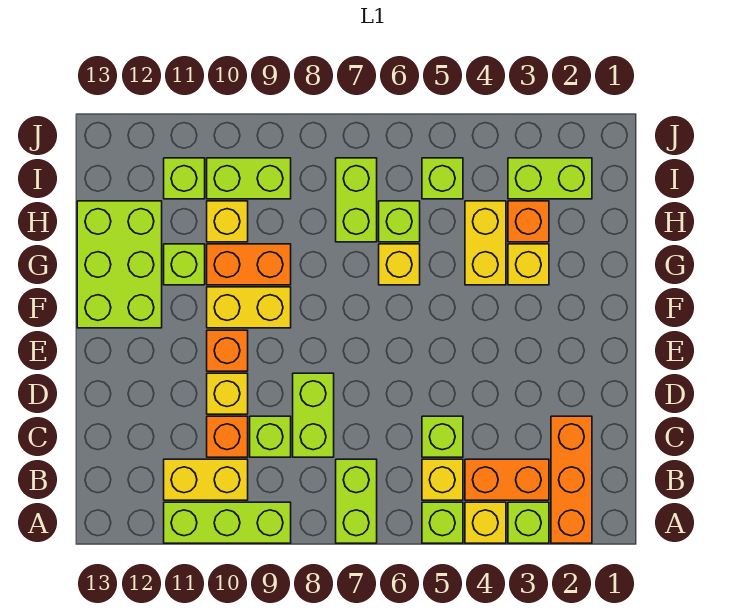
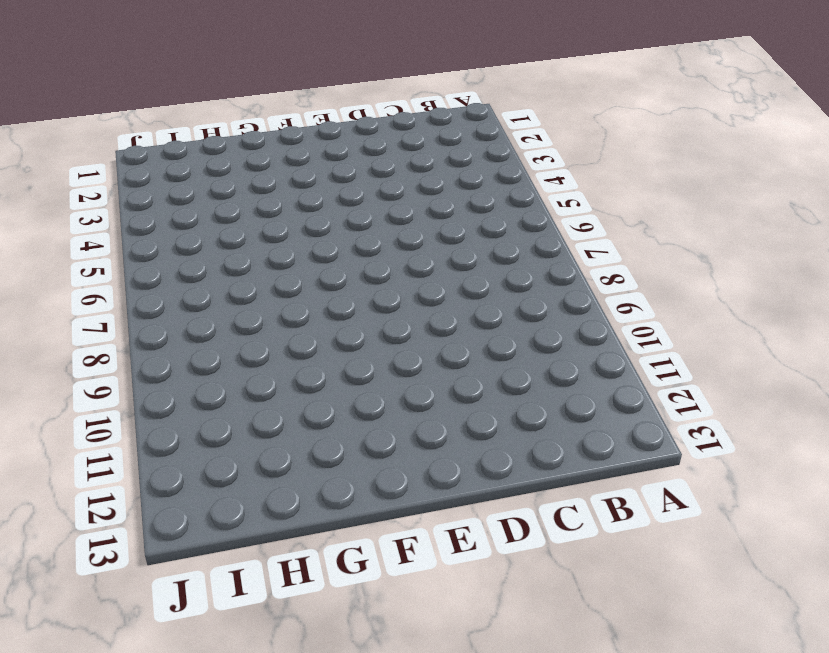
none -> orange brick A2:C2 level 1
none -> lime brick A3 level 1
none -> yellow brick A4 level 1
none -> lime brick A5 level 1

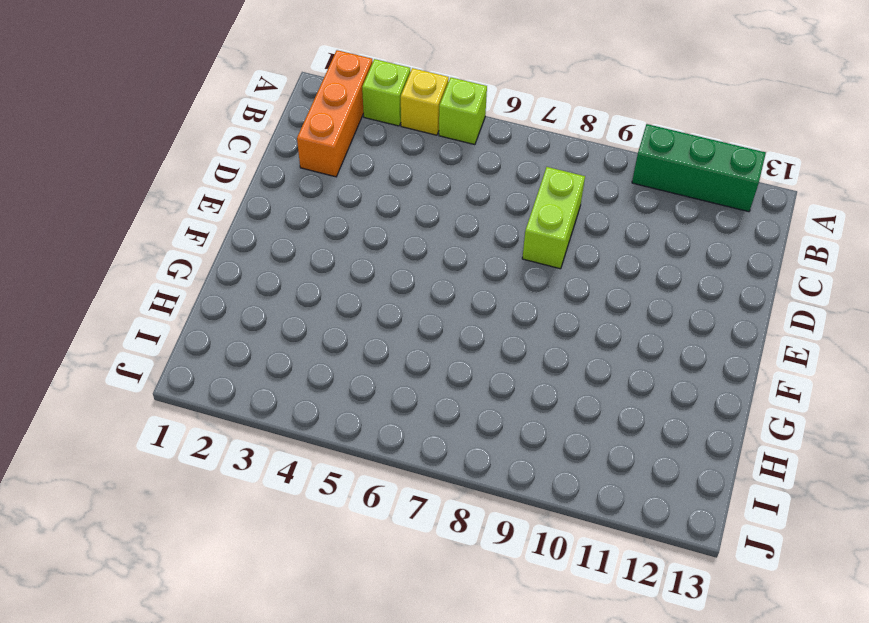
green brick A10:A12 level 1 -> lime brick A9:A11 level 1
none -> lime brick A7:B7 level 1
none -> orange brick B3:B4 level 1
none -> yellow brick B5 level 1
none -> yellow brick B10:B11 level 1

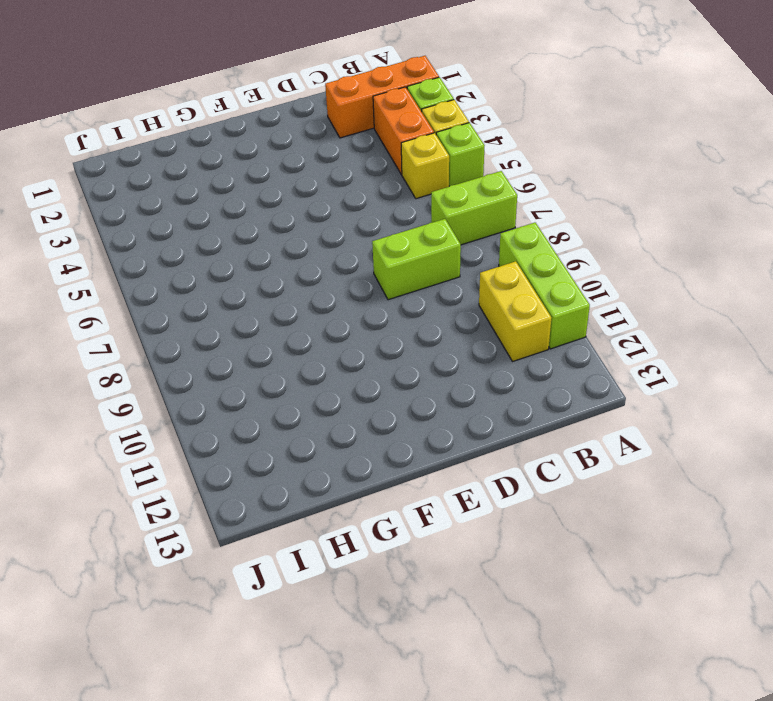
none -> lime brick C5 level 1
none -> lime brick C9 level 1
none -> orange brick C10 level 1
none -> yellow brick D10 level 1

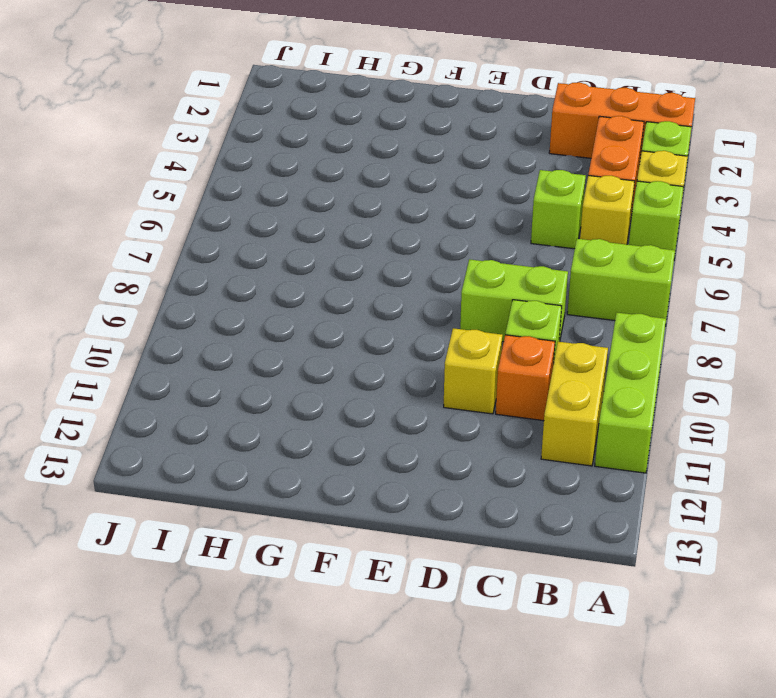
none -> orange brick E10 level 1
none -> yellow brick F9:F10 level 1
none -> lime brick F12:H13 level 1
none -> yellow brick G3 level 1

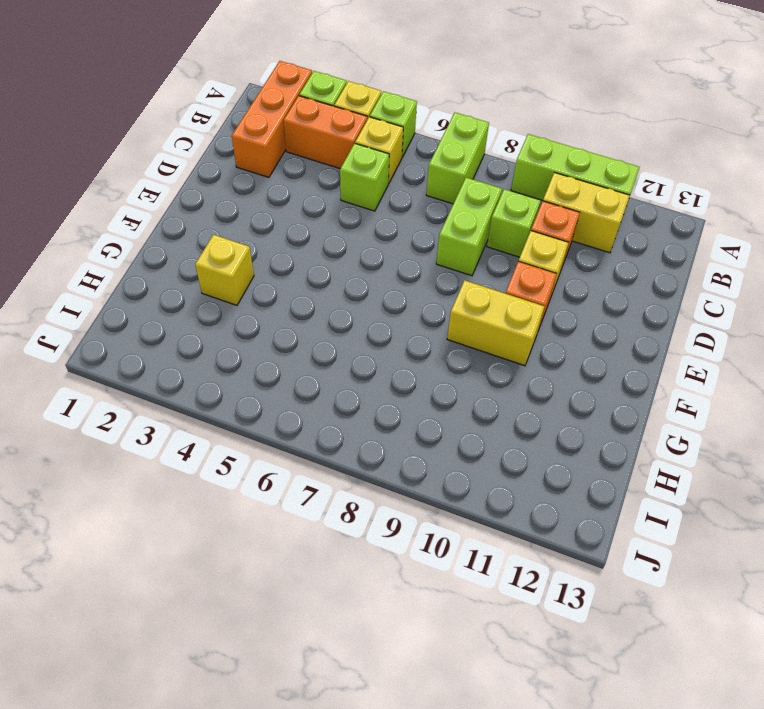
none -> lime brick F12:H13 level 1
none -> yellow brick G4:H4 level 1
none -> yellow brick G6 level 1
none -> orange brick G9:G10 level 1

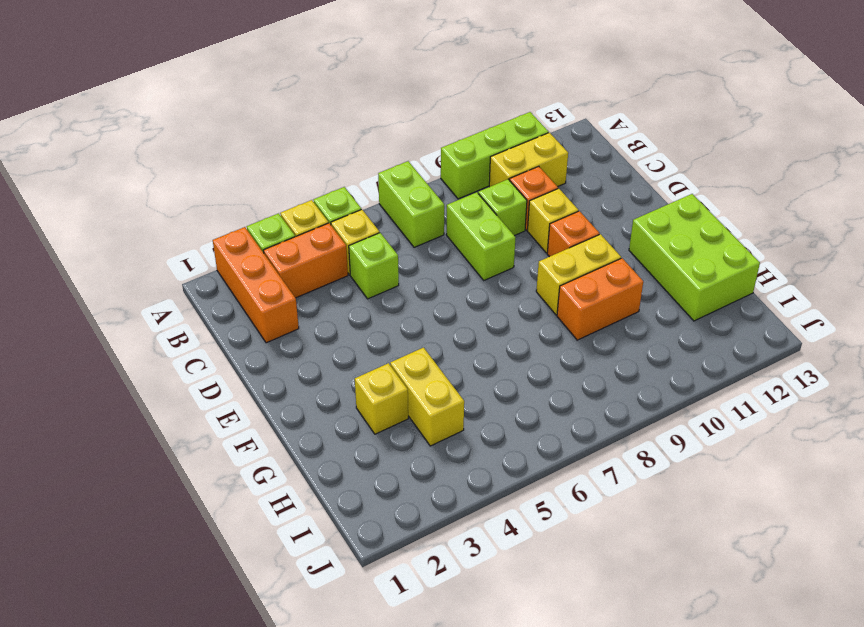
none -> yellow brick G6 level 1
none -> lime brick G11 level 1
none -> orange brick H3 level 1
none -> lime brick H6 level 1

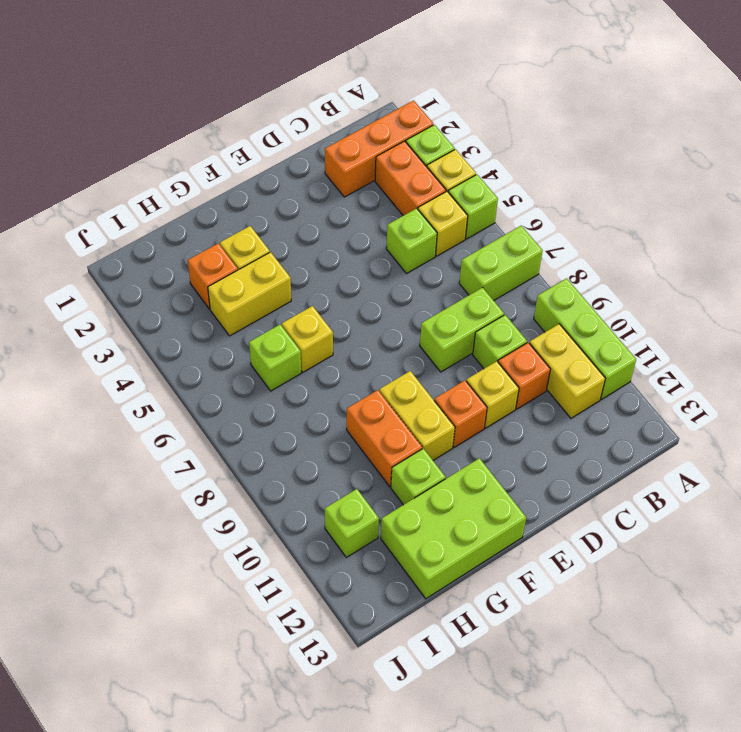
none -> lime brick H7:I7 level 1
none -> yellow brick H10 level 1
none -> lime brick I2:I3 level 1
none -> lime brick I5 level 1

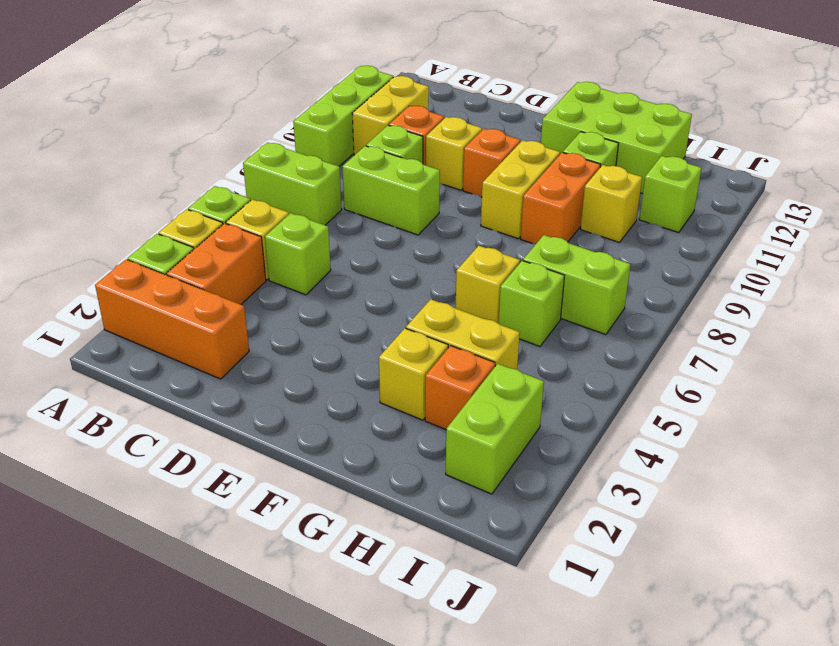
none -> lime brick I5 level 1
none -> lime brick I9:I10 level 1

